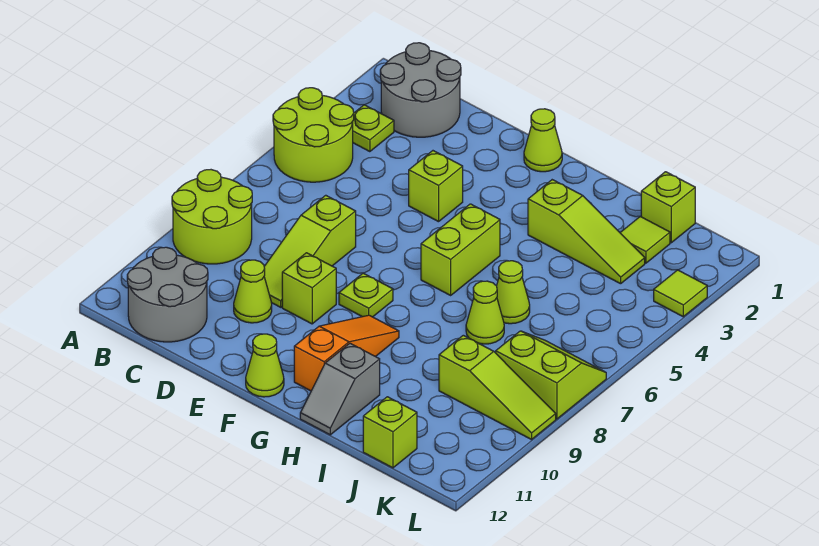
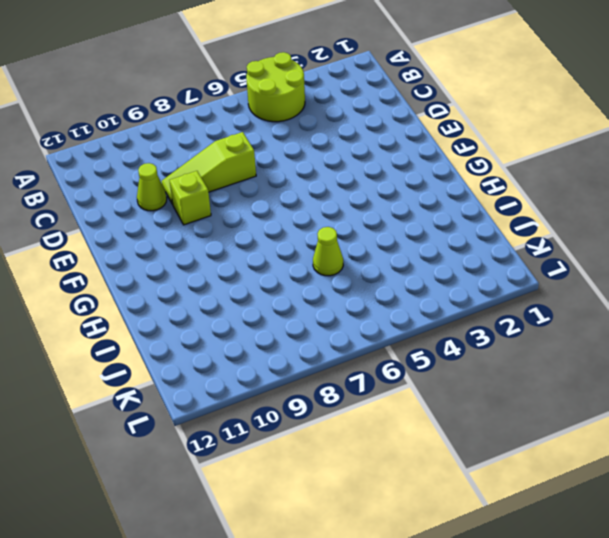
none -> lime round brick A8:B9 level 1
none -> grey round brick B1:C2 level 1
none -> lime plate B3 level 1

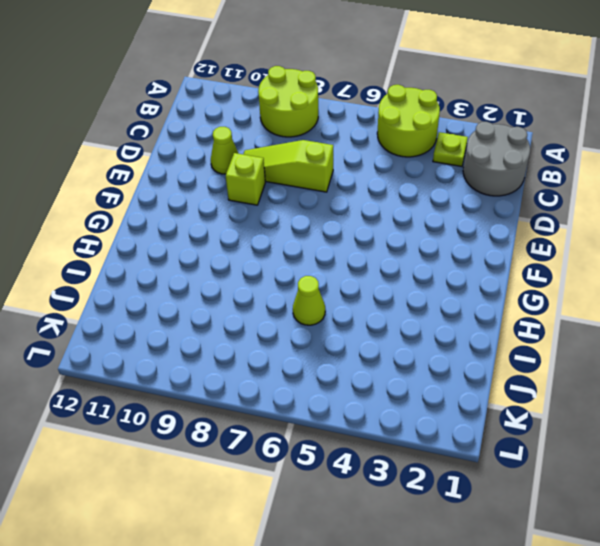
none -> grey round brick B11:C12 level 1
none -> lime brick E4 level 1
none -> lime cone F1 level 1

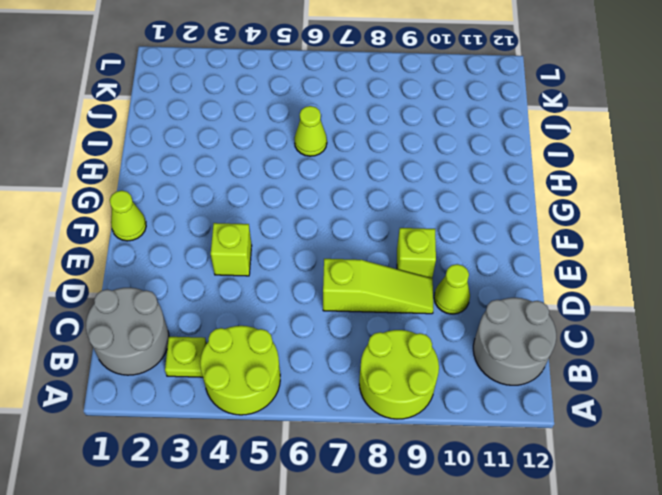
none -> lime plate F8 level 1
none -> lime cone F12 level 1
none -> lime brick G5:G6 level 1

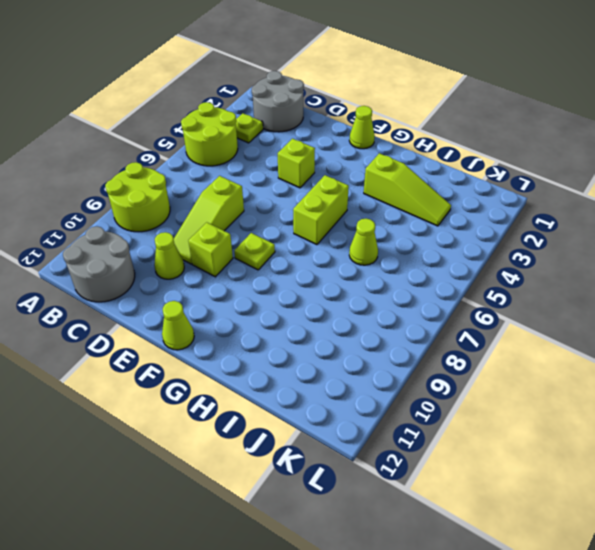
none -> orange slope G9:G11 level 1 top 11
none -> grey slope H11:H12 level 1 top 11
none -> lime cone I7 level 1

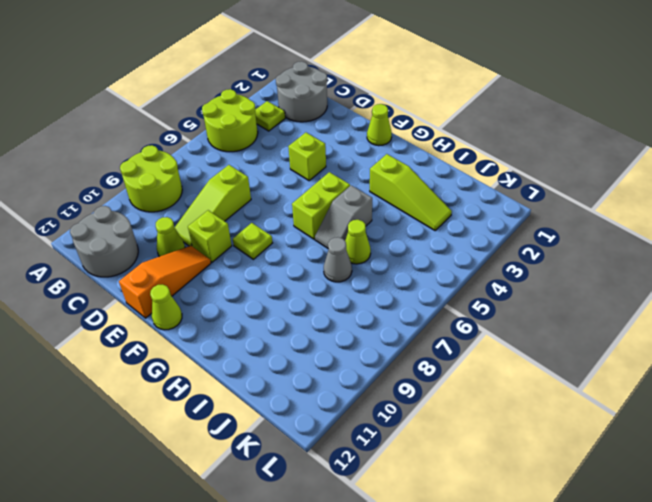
orange slope E10:E12 level 1 top 12 -> orange slope G9:G11 level 1 top 11
grey slope H5:H6 level 1 top 5 -> grey slope H11:H12 level 1 top 11
grey cone I7 level 1 -> lime cone I7 level 1
none -> lime brick J1 level 1
none -> lime tile J2 level 1
none -> lime slope J9:L9 level 1 top J

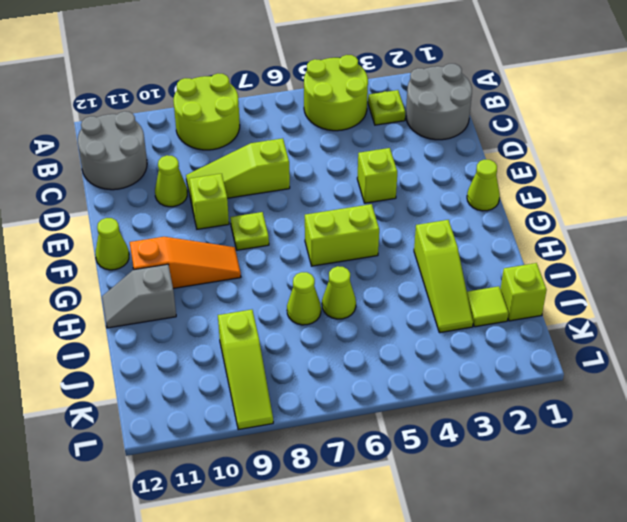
none -> lime brick J12 level 1
none -> lime slope K7:L8 level 1 top 8
none -> lime tile L3 level 1

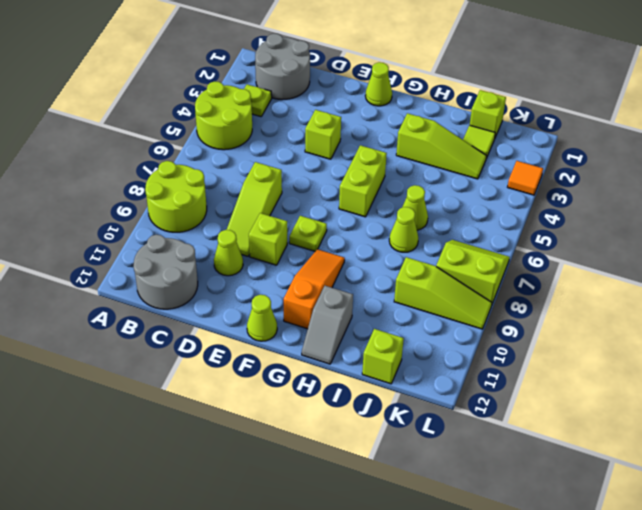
orange tile L3 level 1 -> lime tile L3 level 1

